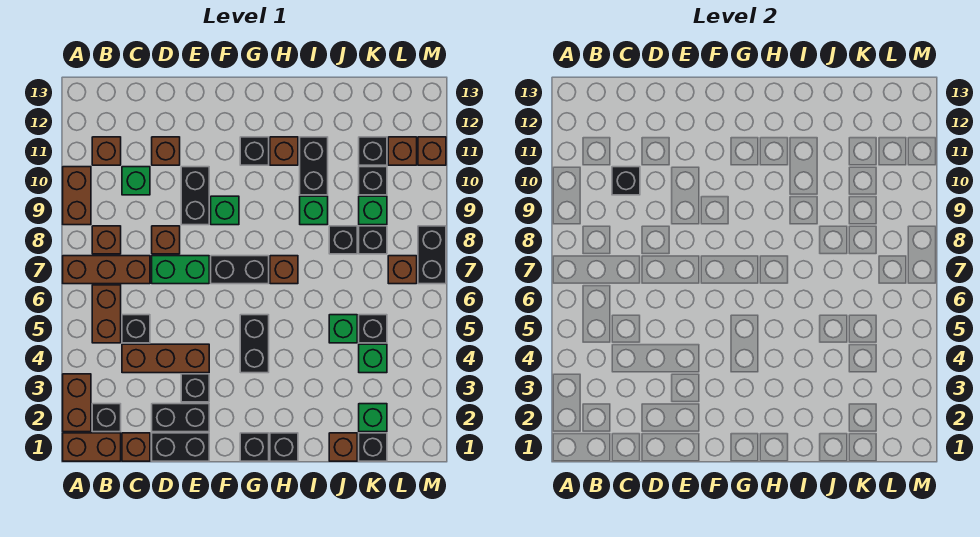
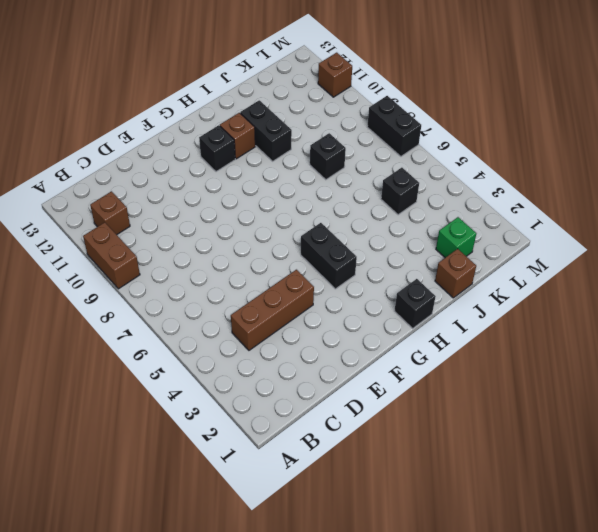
none -> brown brick A1:B1 level 1
none -> brown brick A2:A3 level 1
none -> brown brick A7:C7 level 1
none -> black brick B2 level 1

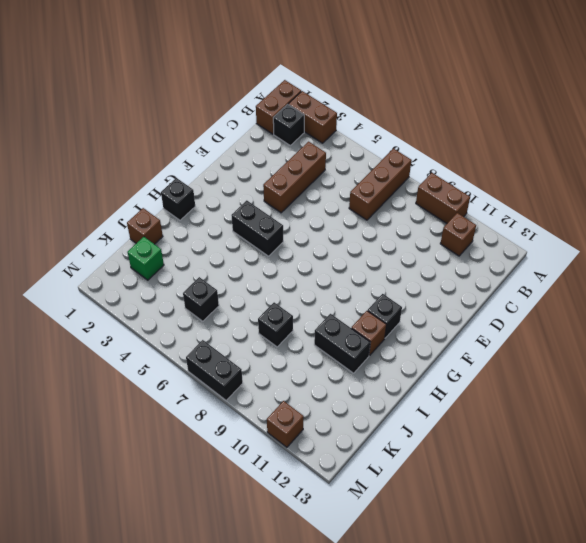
none -> brown brick B5:B6 level 1
none -> brown brick B8 level 1
none -> brown brick C1 level 1
none -> black brick C5 level 1

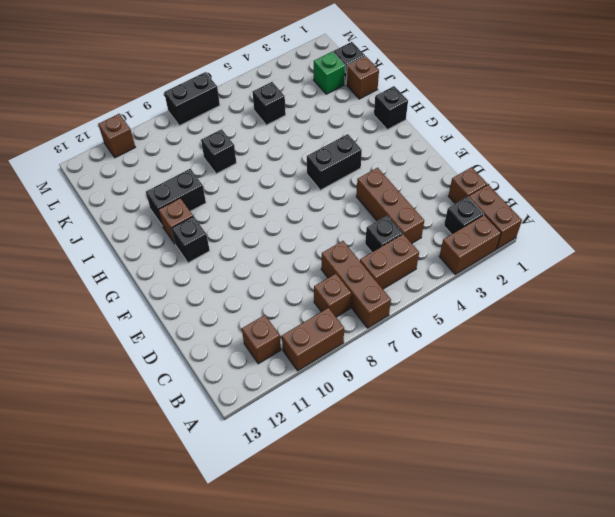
none -> green brick C10 level 1
none -> black brick D1:E1 level 1
none -> black brick D2:E2 level 1
none -> green brick D7:E7 level 1

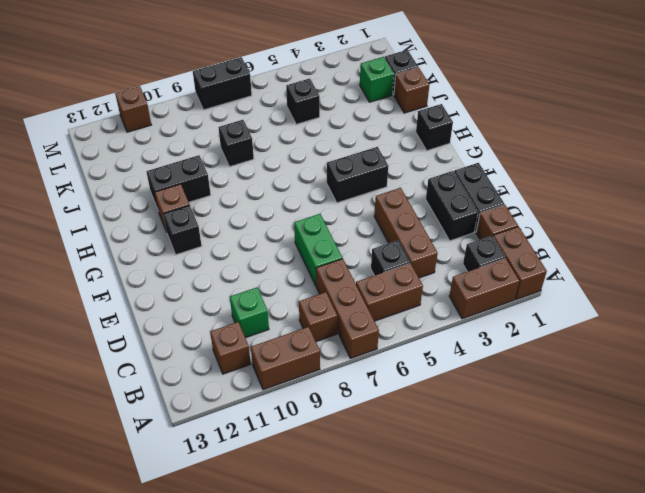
none -> brown brick D8 level 1
none -> brown brick D11 level 1
none -> black brick E3 level 1
none -> black brick E9:E10 level 1

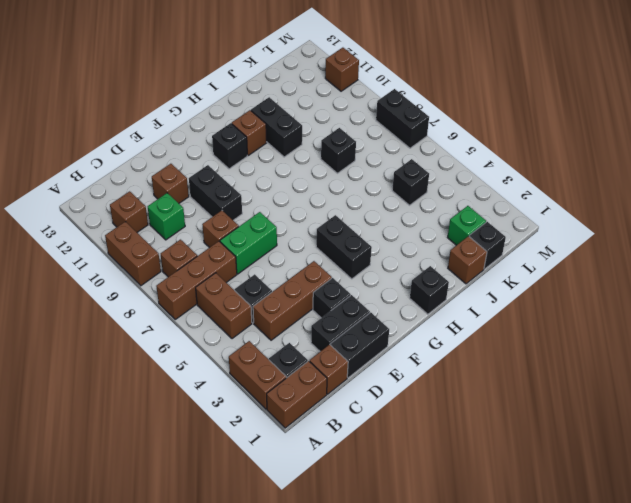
none -> black brick F7:G7 level 1
none -> green brick F9 level 1
none -> black brick G1 level 1
none -> brown brick H7 level 1

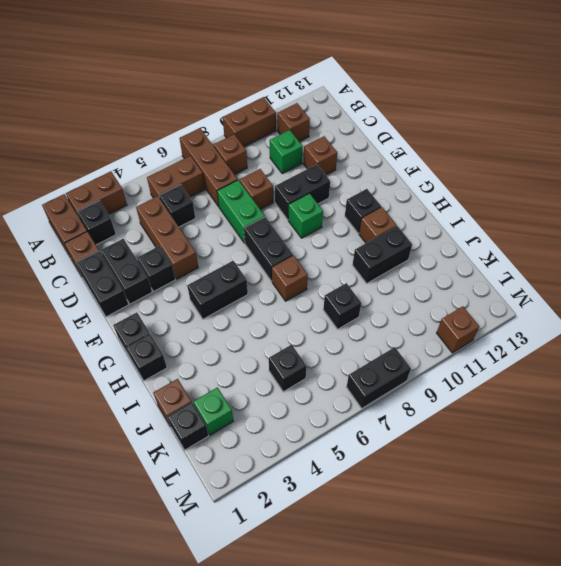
none -> green brick I9 level 1
none -> green brick J5 level 1
none -> green brick K4 level 1
none -> black brick K8 level 1

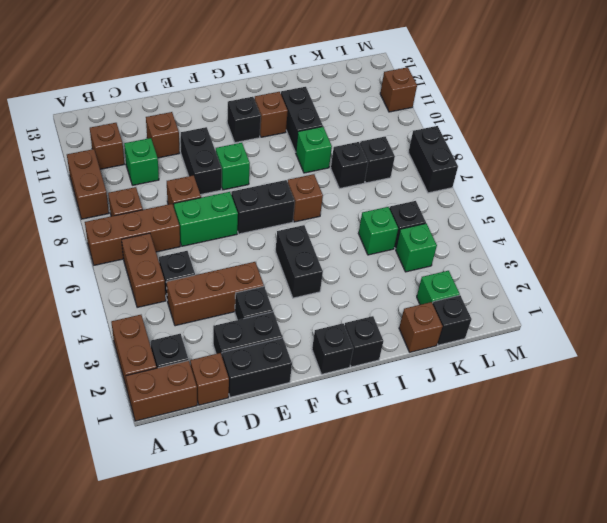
none -> green brick K9 level 1
none -> black brick K10 level 1
none -> black brick K11 level 1
none -> brown brick L7 level 1

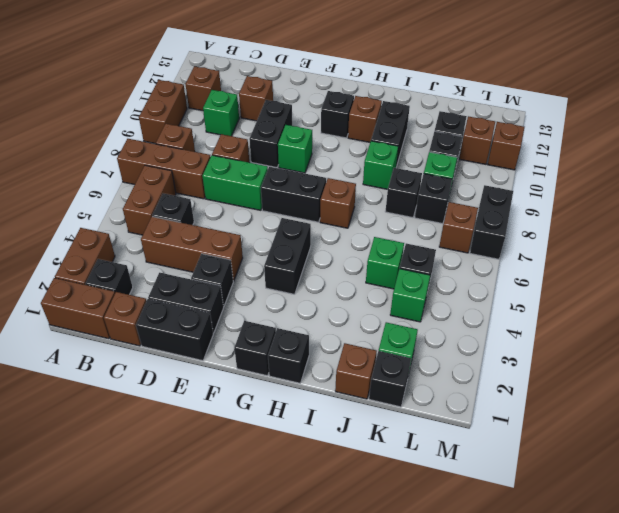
none -> black brick C10 level 2

